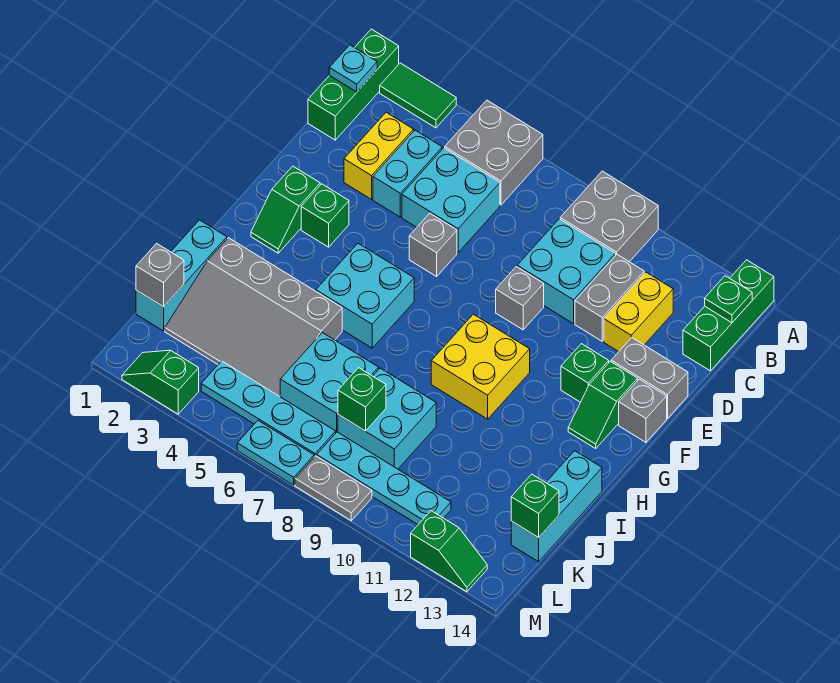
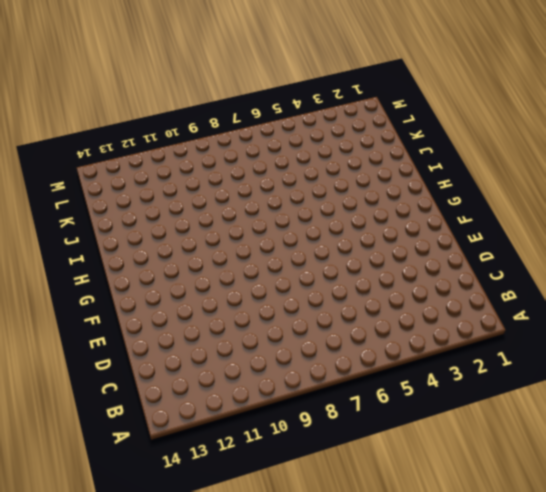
none -> green brick A1:C1 level 1
none -> green tile A2:A3 level 1
none -> grey brick A5:B6 level 1
none -> grey brick A9:B10 level 1

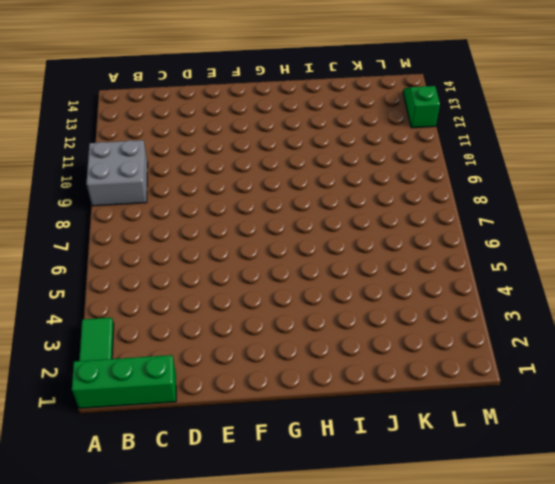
none -> grey brick A5:B6 level 1
none -> green brick A14:C14 level 1
none -> yellow brick C3:D3 level 1
none -> cyan brick C4:D4 level 1

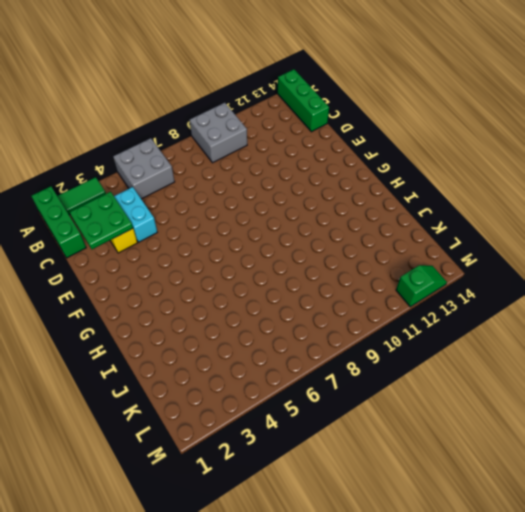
green plate C2:D3 level 2 -> none
none -> cyan brick C5:D6 level 1
none -> cyan brick C9:D10 level 1
none -> grey brick C11:D11 level 1
none -> yellow brick C12:D12 level 1

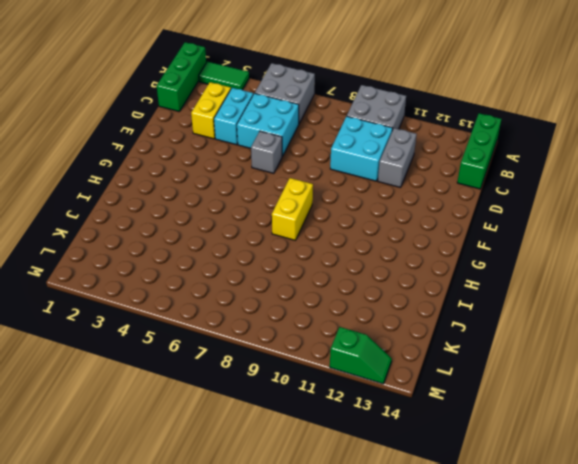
yellow brick G8:H8 level 1 -> yellow brick C12:D12 level 1
none -> grey brick E9 level 1
none -> grey brick E13:E14 level 1
none -> green slope F2:G2 level 1 top F
none -> green brick F3 level 1

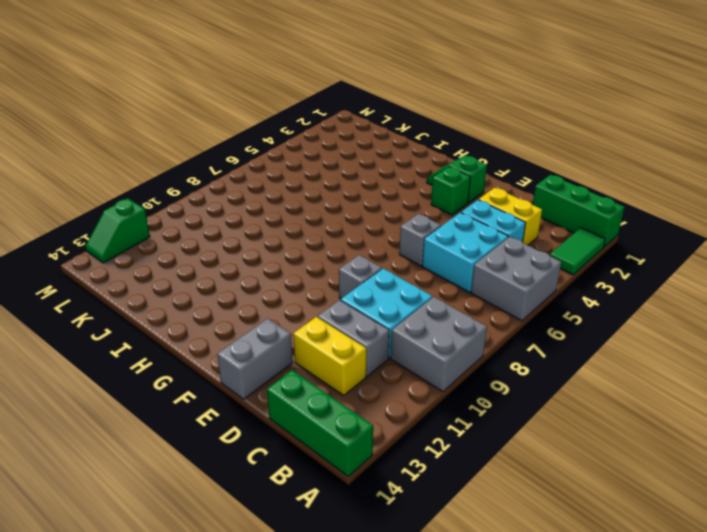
none -> green brick F12 level 1
none -> green slope F13:G13 level 1 top F
none -> grey brick F14 level 1
none -> cyan brick G5:H6 level 1

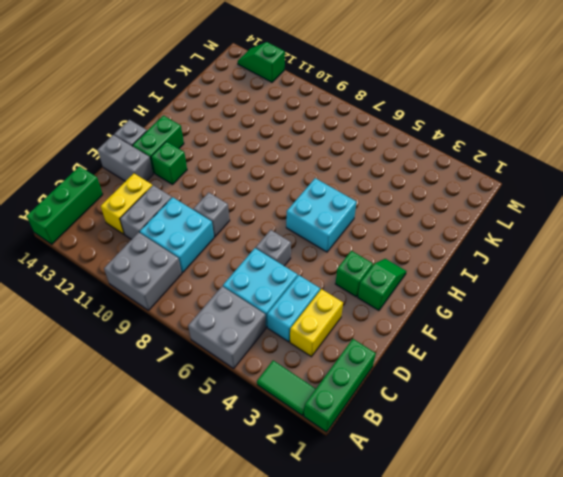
green brick F13:G13 level 1 -> green slope F13:G13 level 1 top F
none -> yellow brick G9:H10 level 1
none -> cyan brick I1:K1 level 1
none -> grey slope I2:K5 level 1 top I
none -> cyan brick I14:K14 level 1

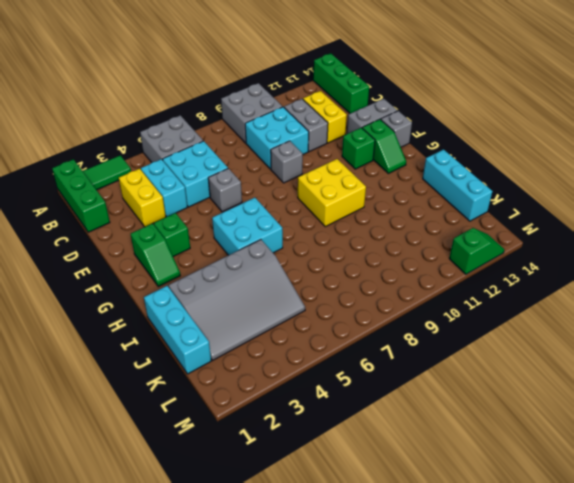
none -> cyan brick J6:K7 level 1
none -> cyan brick J8:K9 level 1
none -> cyan plate L4:L7 level 1
none -> cyan plate L8:L11 level 1

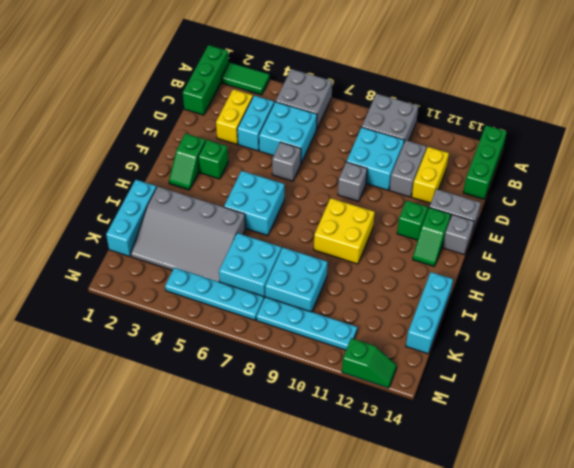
none -> green slope M2:M3 level 1 top 3
none -> cyan plate M6:M7 level 1
none -> grey plate M8:M9 level 1
none -> cyan plate B1 level 2

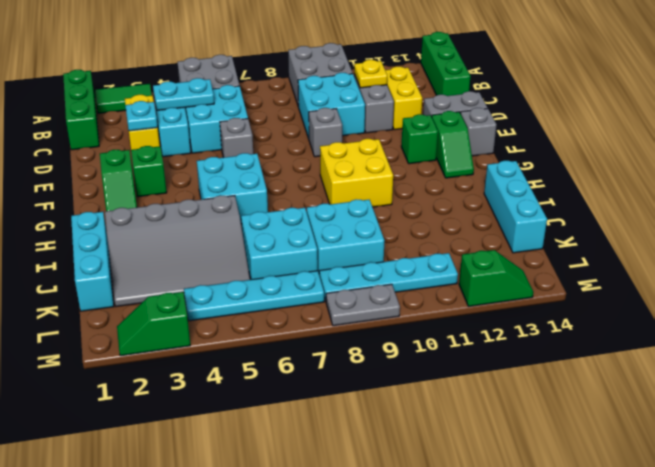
cyan plate C4:C5 level 2 -> cyan plate M6:M7 level 1
yellow plate C11 level 2 -> none
cyan plate D3 level 2 -> cyan plate B1 level 2
none -> green plate B14 level 2
none -> grey brick K1 level 2
none -> green brick K8 level 2
none -> green brick K14 level 2

